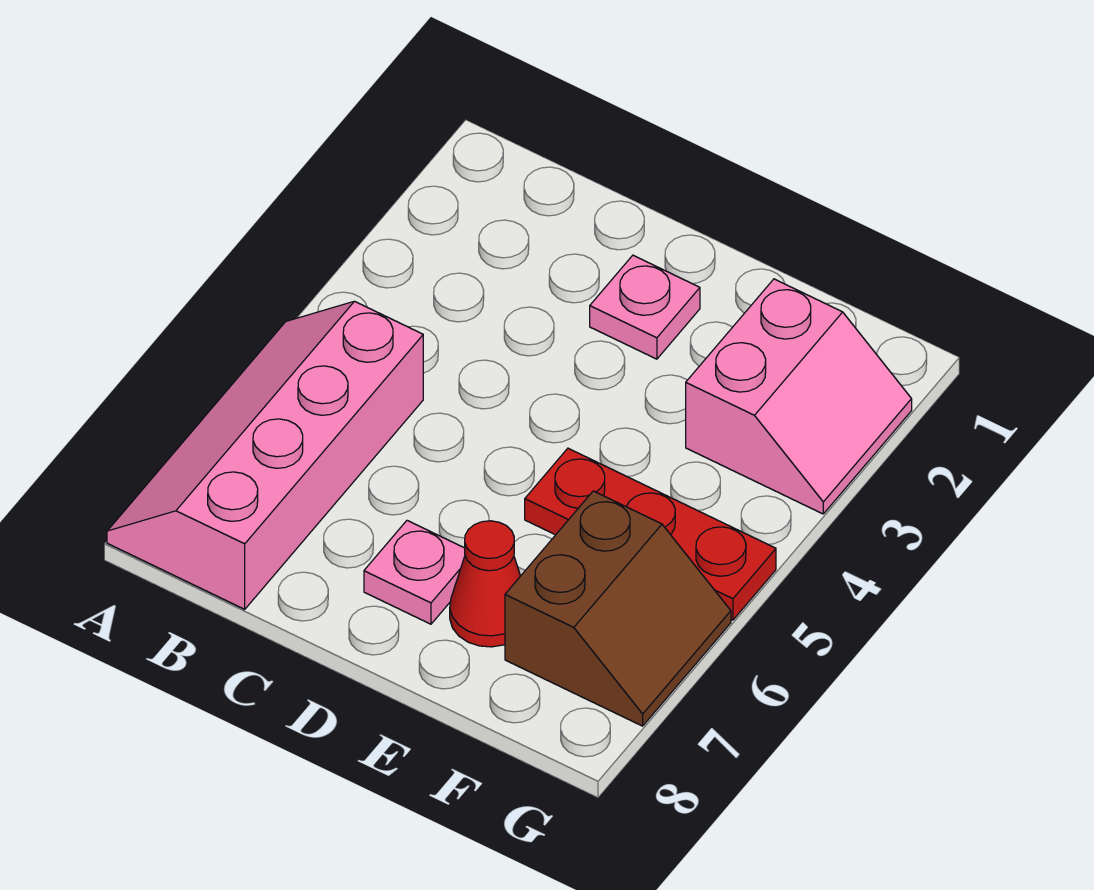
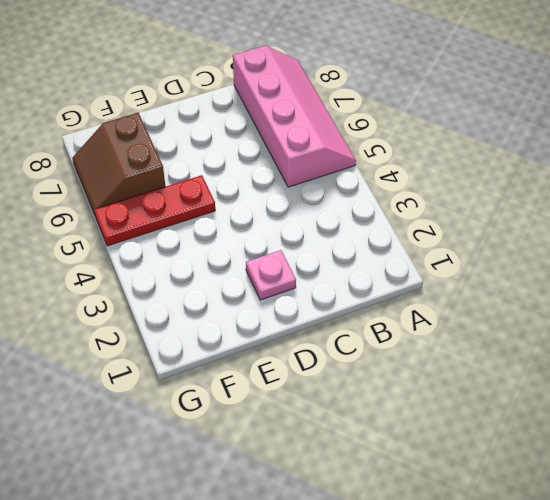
none -> pink plate D7 level 1
none -> red cone E7 level 1

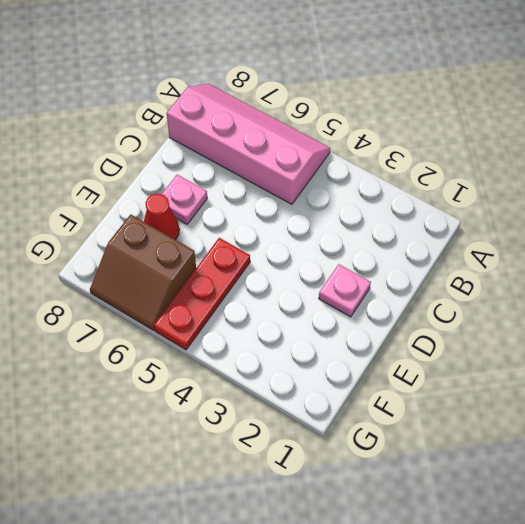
none -> pink slope F2:G3 level 1 top F

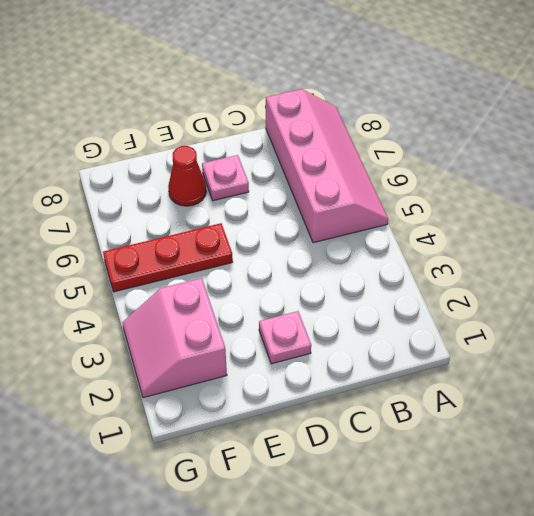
none -> brown slope F6:G7 level 1 top F

